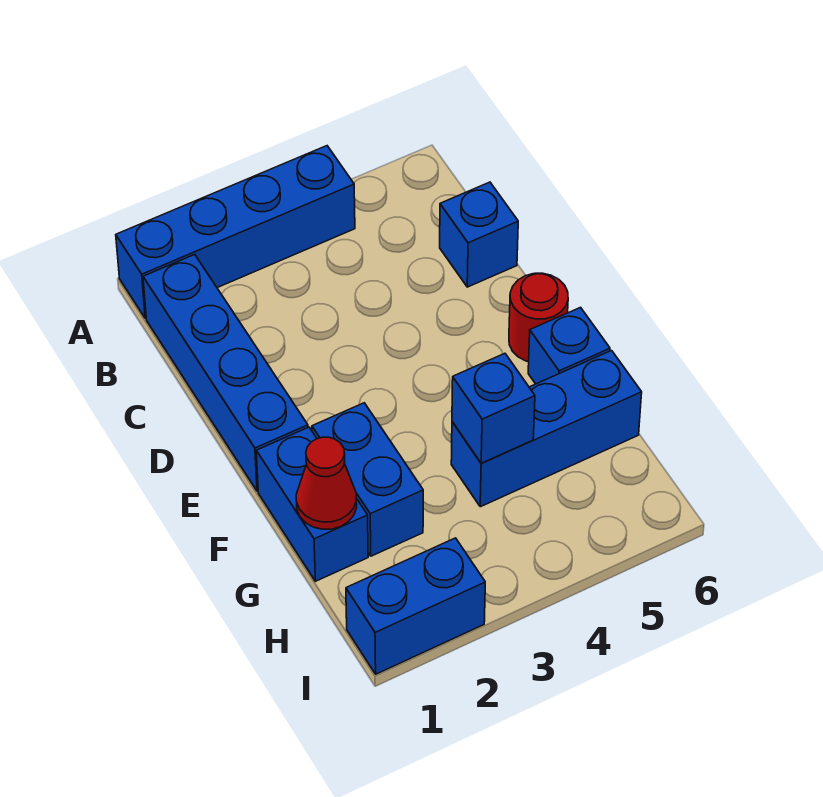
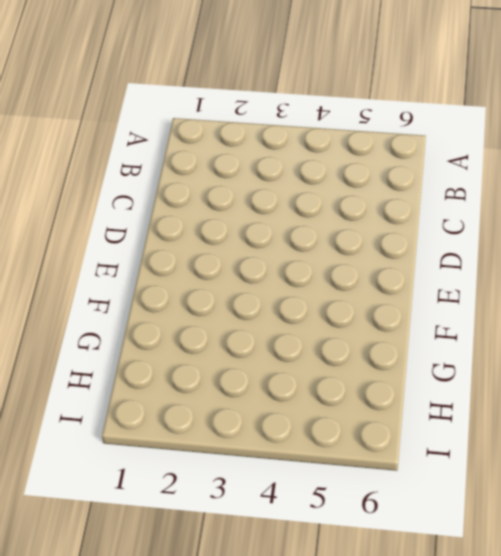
none -> blue brick A1:A4 level 1
none -> blue brick B1:E1 level 1

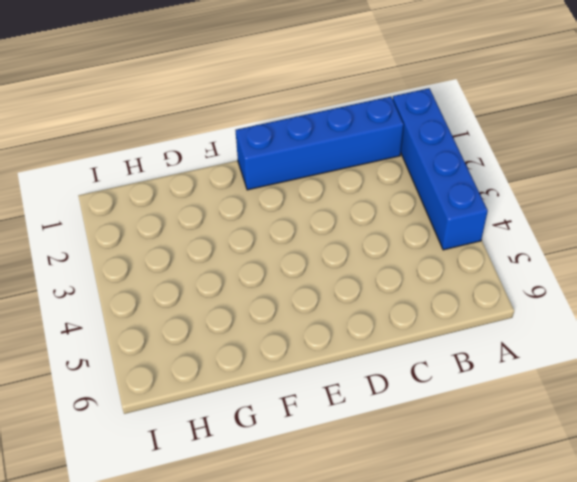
none -> blue brick C6 level 1
none -> red round brick E6 level 1

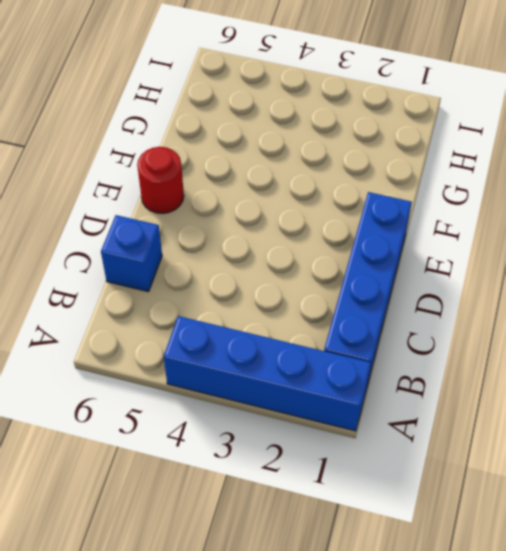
none -> blue brick F1:G1 level 1
none -> blue brick F2:G2 level 1

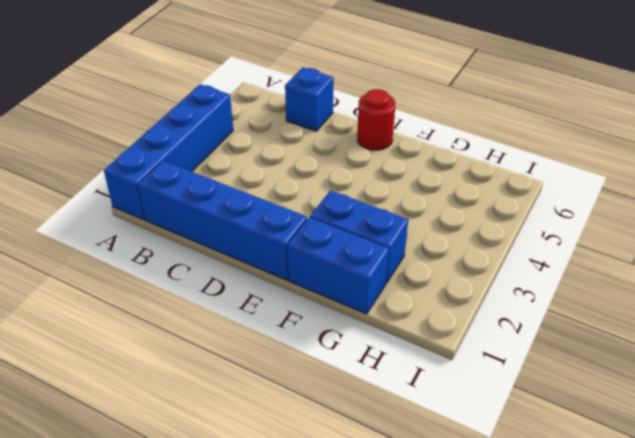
none -> blue brick F6 level 1
none -> blue brick G4:G6 level 1

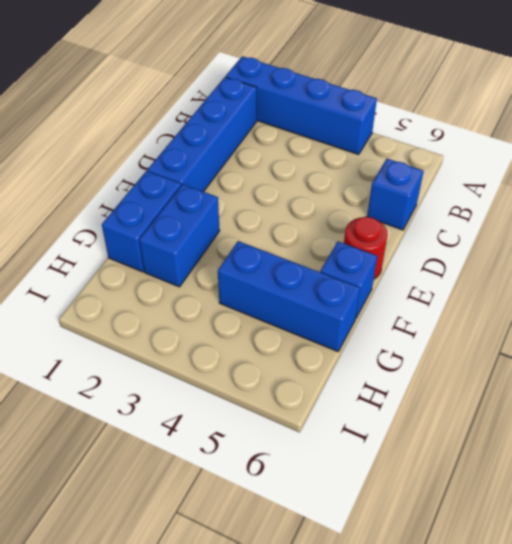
none -> blue brick I1:I2 level 1
none -> red cone G1 level 2

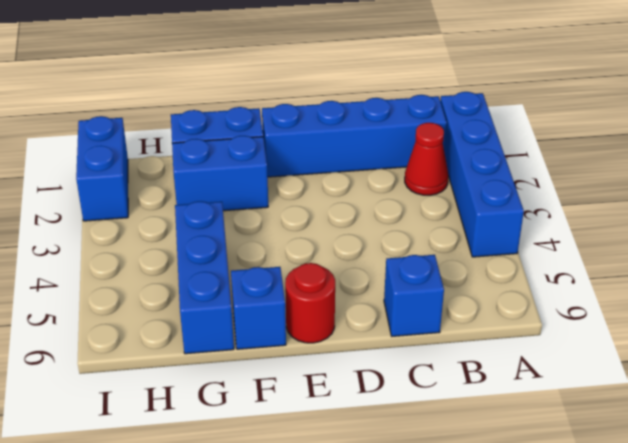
red cone B2 level 1 -> red cone G1 level 2
none -> blue brick G4 level 2

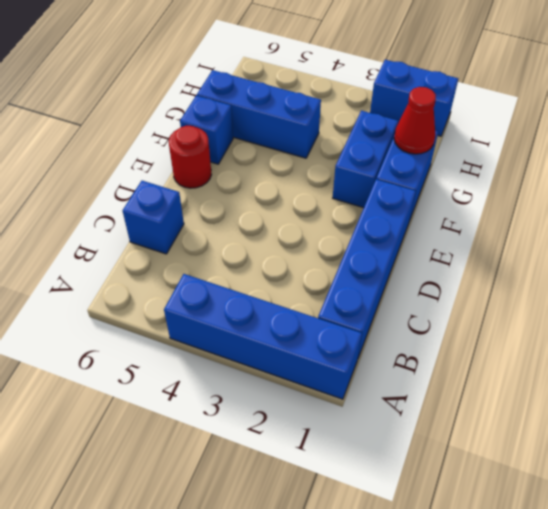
none -> blue brick G4 level 2

